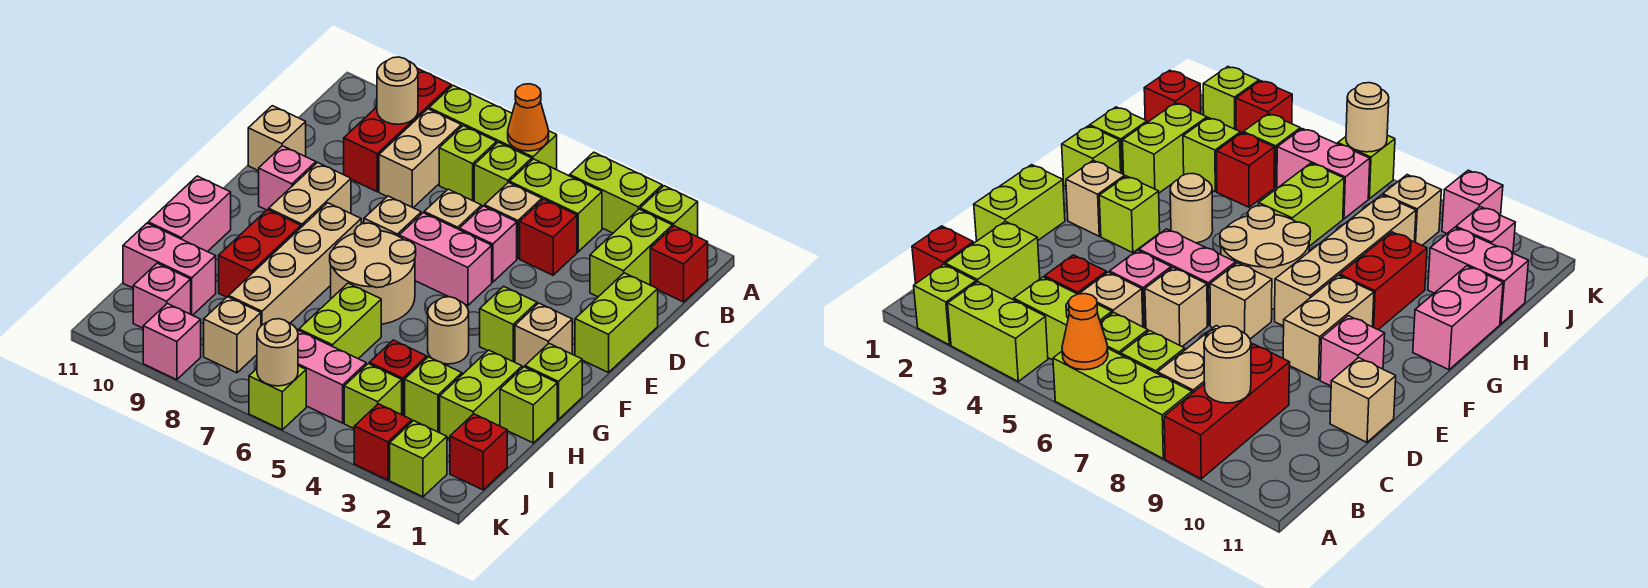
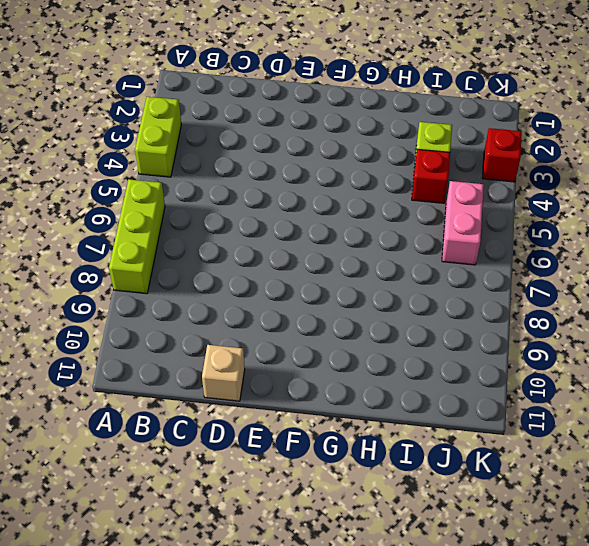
none -> lime brick A2 level 1
none -> red brick A9:C9 level 1
none -> red brick B1 level 1
none -> lime brick B2:C2 level 1

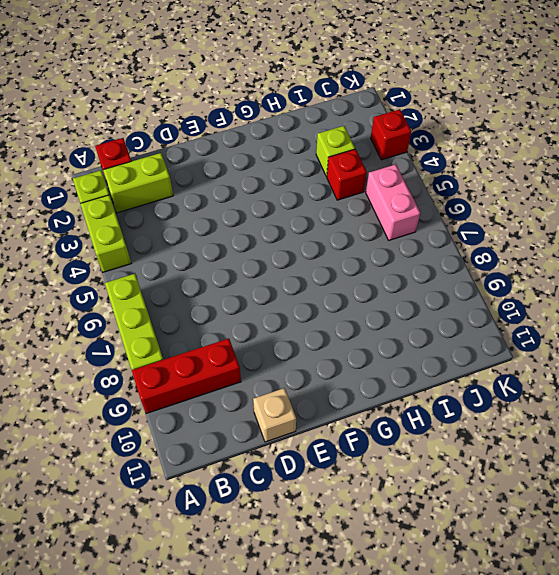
none -> lime brick B4:B5 level 1
none -> lime brick B6 level 1
none -> lime brick B7 level 1
none -> tan brick B8:C8 level 1

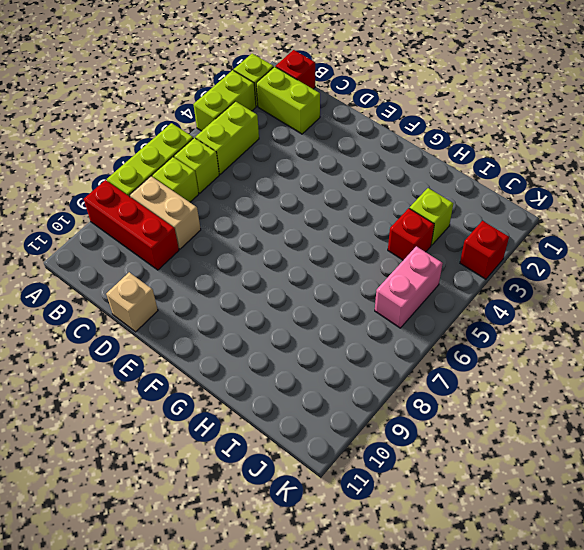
none -> red brick C4 level 1
none -> tan brick C5 level 1
none -> lime brick D1:E1 level 1
none -> pink brick D5 level 1

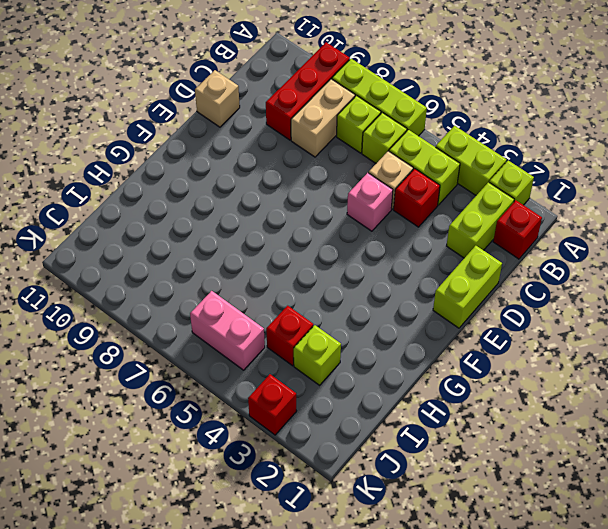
none -> tan brick D6 level 1
none -> pink brick E5:E6 level 1
none -> tan brick E7 level 1
none -> tan brick E9:F9 level 1

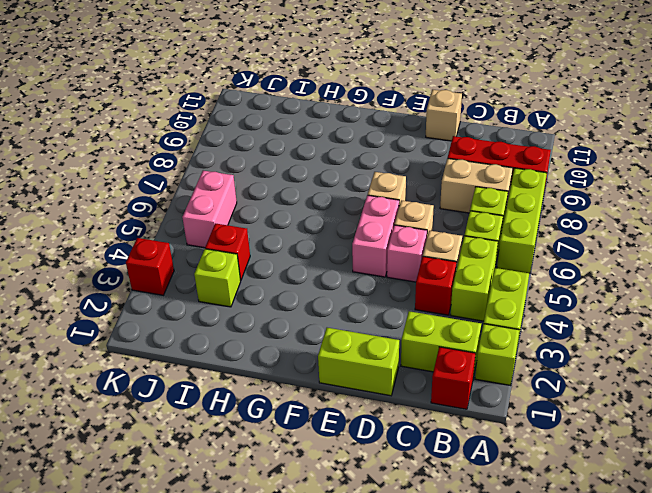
none -> tan brick E9:F9 level 1
none -> pink brick E10 level 1
none -> tan brick F2 level 1
none -> lime brick F3 level 1

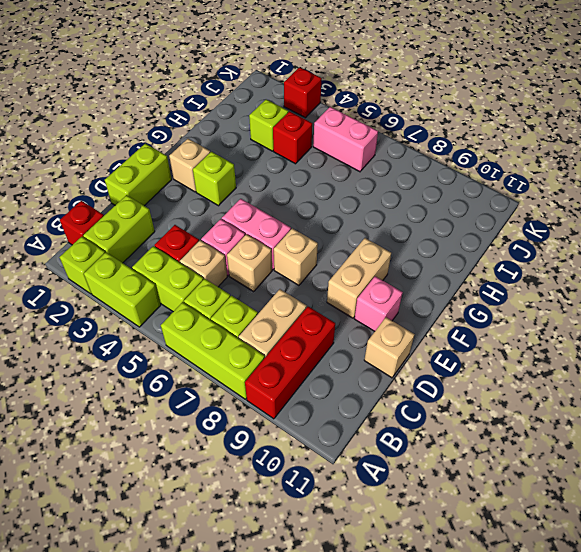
none -> tan round brick F6:G7 level 1
none -> tan brick F8:I8 level 1
none -> lime brick G1 level 1
none -> tan round brick G4 level 1

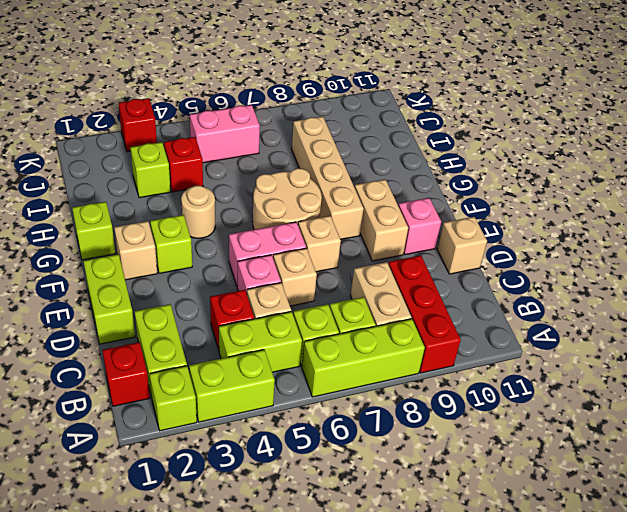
none -> red brick G9:H9 level 1
none -> pink brick G11:H11 level 1
none -> lime brick H1 level 1
none -> lime brick H2:I2 level 1

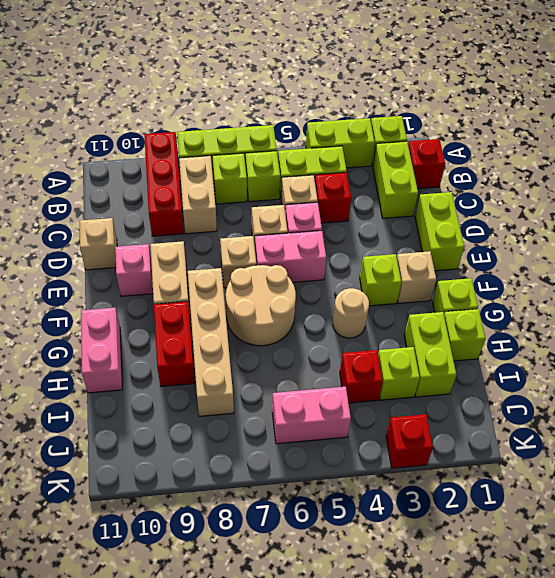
none -> lime brick H6:I6 level 1
none -> pink brick I10:I11 level 1
none -> red brick J1 level 1
none -> lime brick J4 level 1

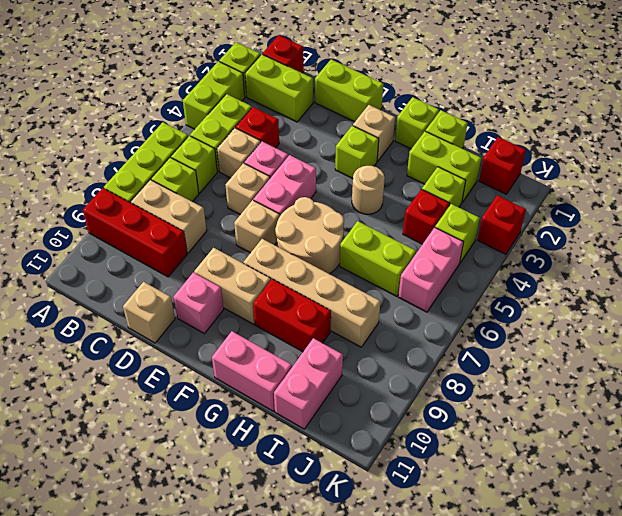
none -> tan brick J8 level 1
none -> pink brick J10 level 1
none -> lime brick K2 level 1
none -> lime brick K6 level 1

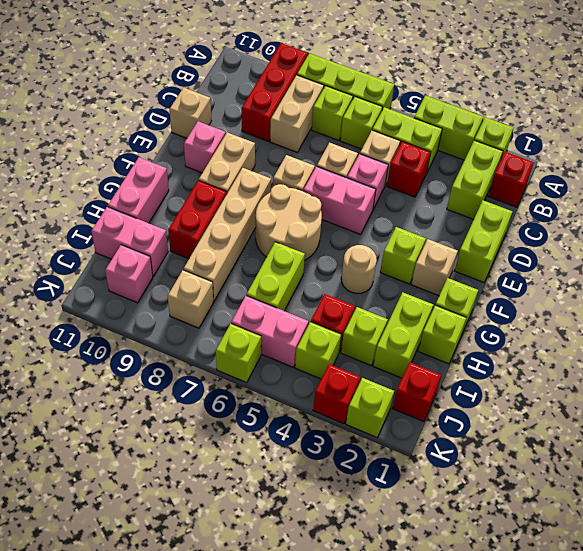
none -> pink brick K9 level 1
none -> orange cone A6 level 2
none -> tan round brick B9 level 2
none -> tan round brick K6 level 2

